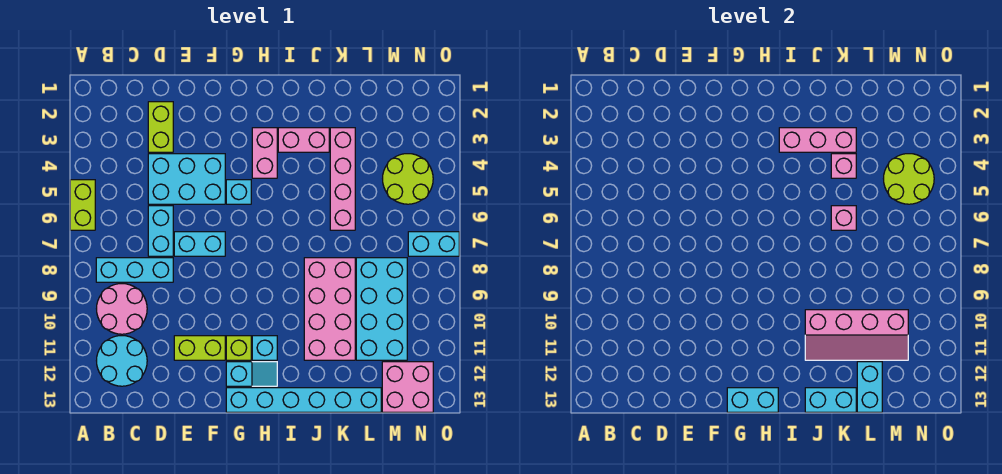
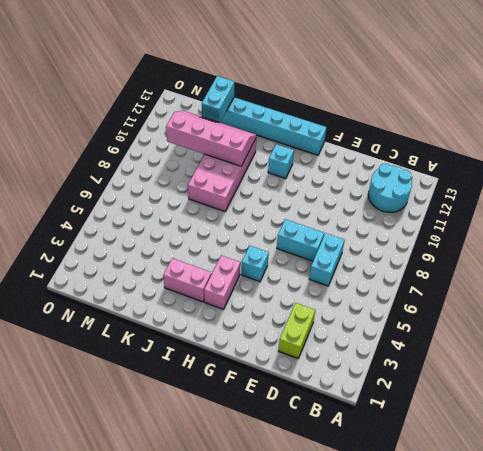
none -> lime brick A5:A6 level 1
none -> cyan brick B8:D8 level 1
none -> pink round brick B9:C10 level 1
none -> cyan brick D4:F5 level 1

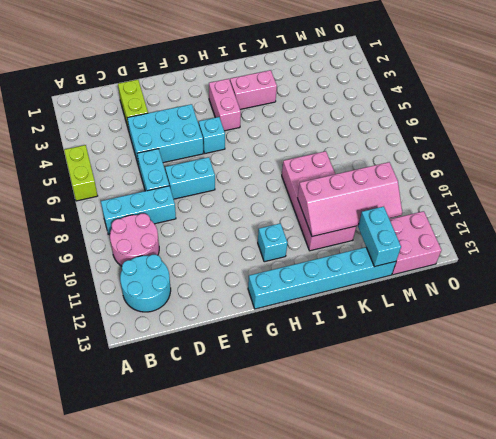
none -> lime brick E11:F11 level 1
none -> lime brick G11 level 1
none -> cyan slope G12:H12 level 1 top G
none -> pink brick K3:K6 level 1

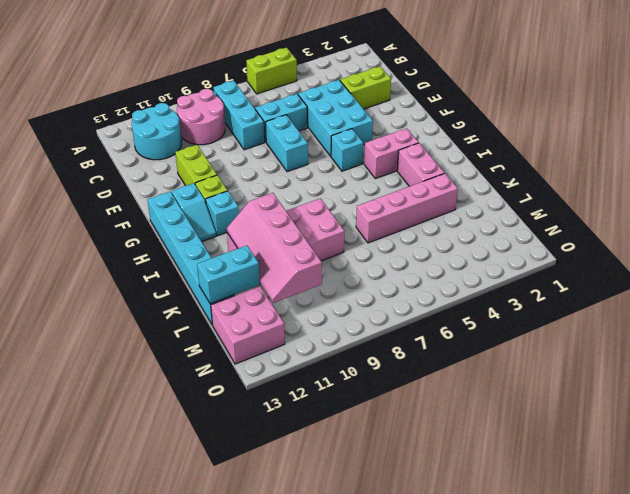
none -> cyan brick L8:M11 level 1
none -> lime round brick M4:N5 level 1
none -> cyan brick N7:O7 level 1
none -> cyan brick G13:H13 level 2

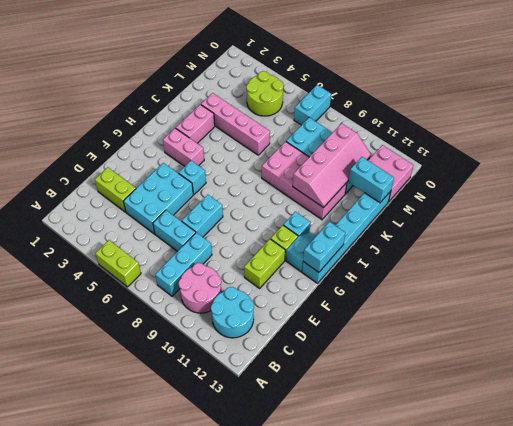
none -> pink brick I3:K3 level 2
none -> cyan brick J13:K13 level 2
none -> pink brick K4 level 2
none -> pink brick K6 level 2

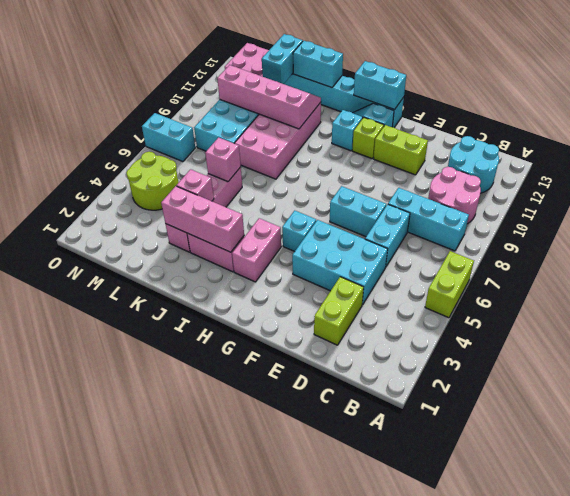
none -> lime round brick M4:N5 level 2

